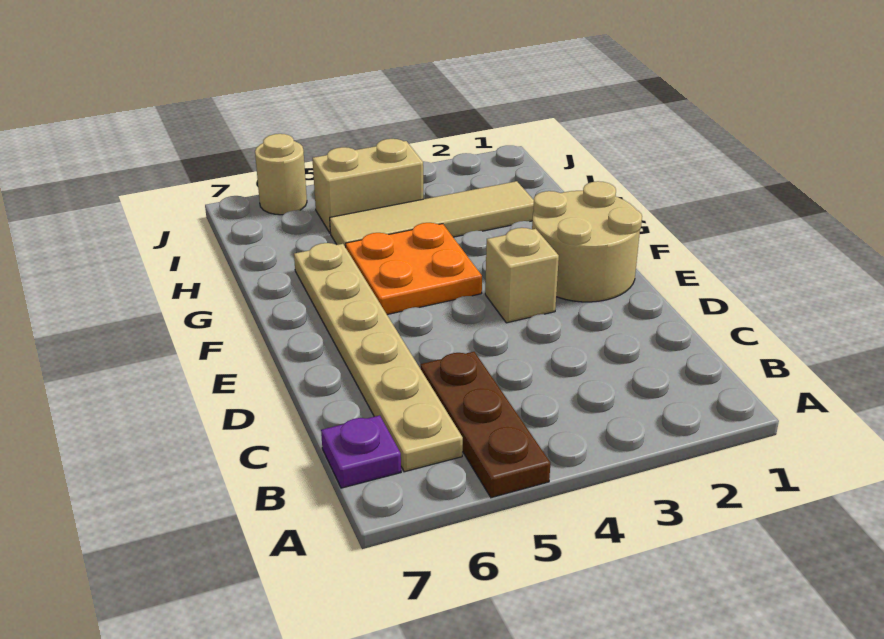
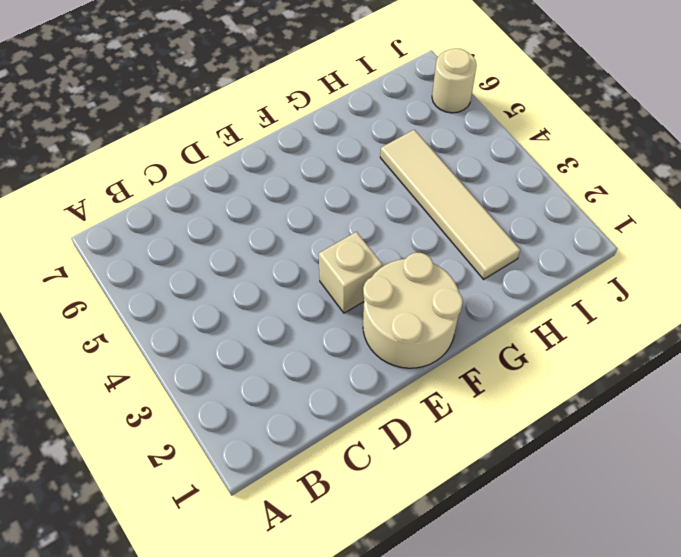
none -> brown plate A5:C5 level 1
none -> tan plate B6:G6 level 1

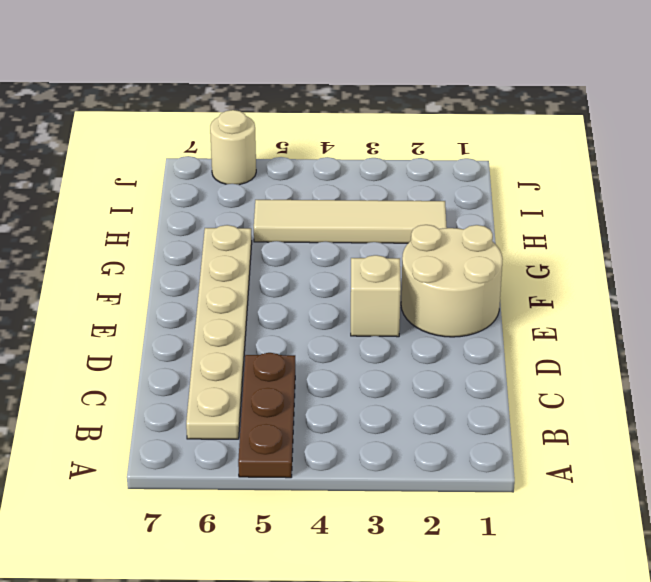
none -> purple plate B7 level 1
none -> orange plate F4:G5 level 1

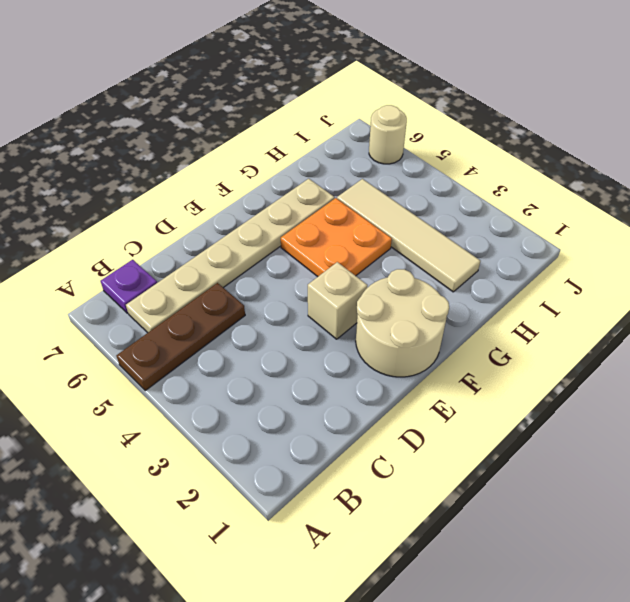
none -> tan brick I4:I5 level 1

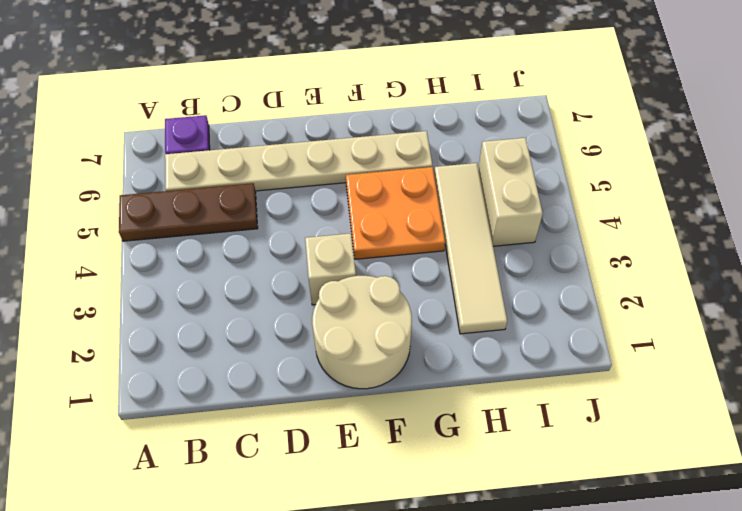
none -> tan round brick J6 level 1

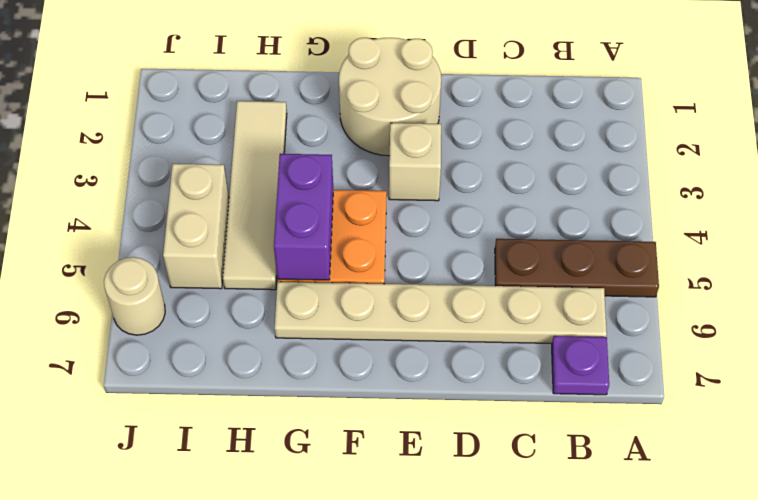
purple brick G4:G5 level 2 -> none

